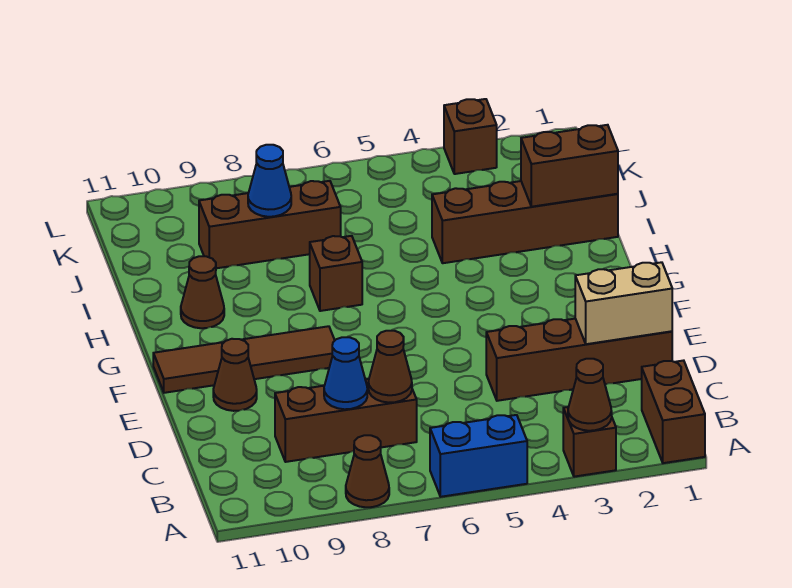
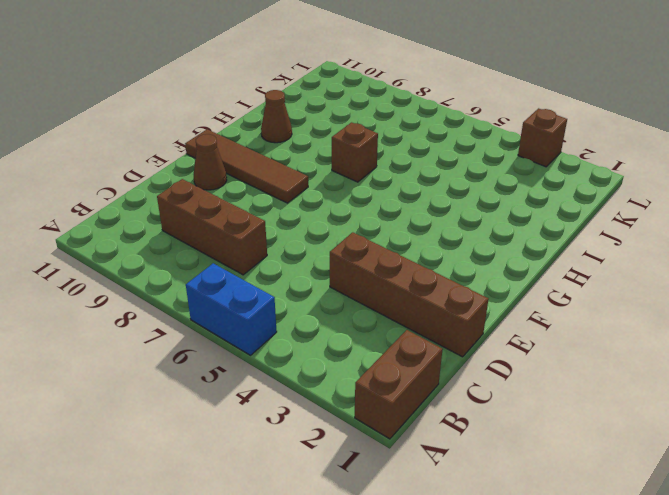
none -> brown brick A3 level 1
none -> brown cone A8 level 1
none -> brown brick I1:I4 level 1

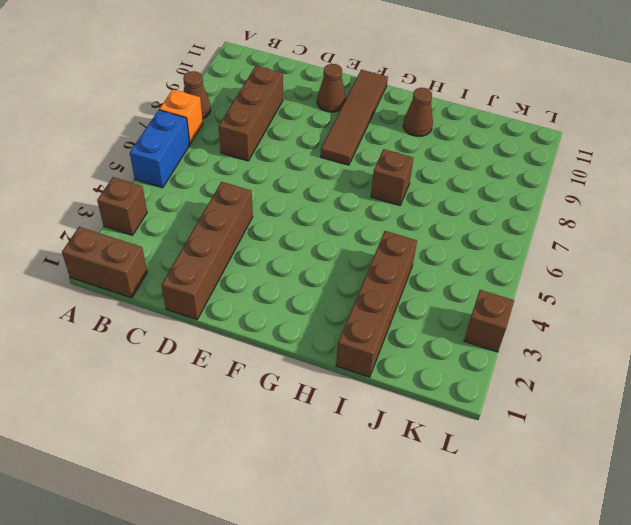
orange brick A7 level 1 -> none
none -> brown brick J7:J9 level 1
none -> brown cone A3 level 2
none -> brown cone C7 level 2

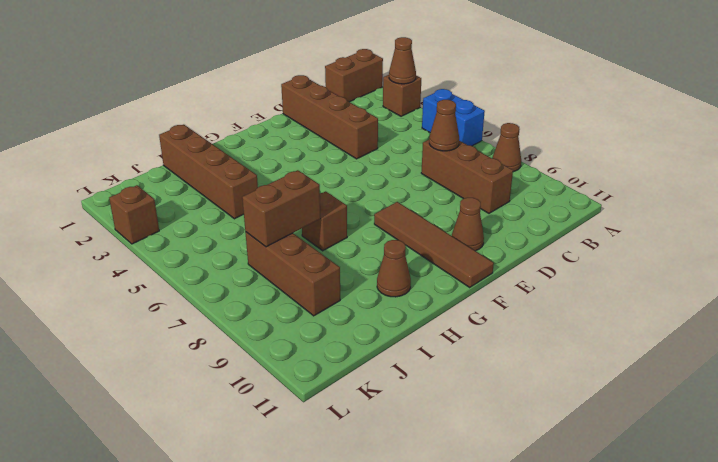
brown brick I7:J7 level 2 -> brown brick I1:I2 level 2
none -> blue cone C8 level 2
none -> tan brick D1:D2 level 2
none -> blue cone J8 level 2

